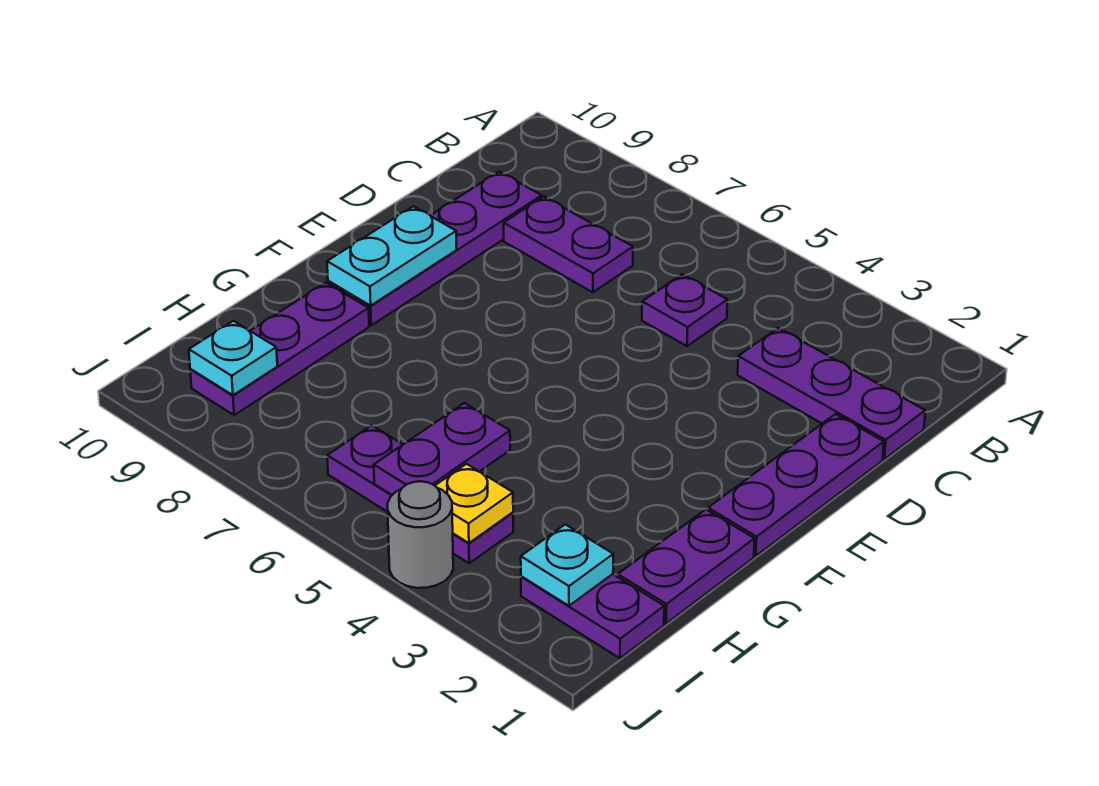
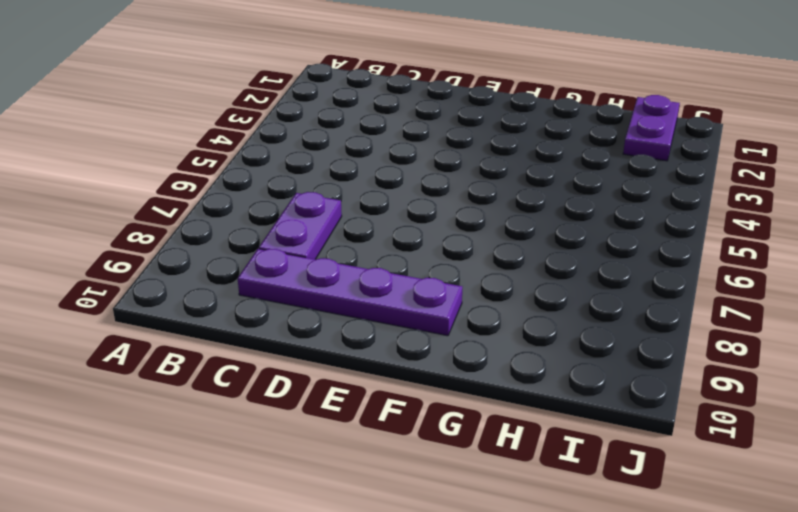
none -> purple plate C1:C3 level 1
none -> purple plate C5 level 1
none -> purple plate D1:F1 level 1

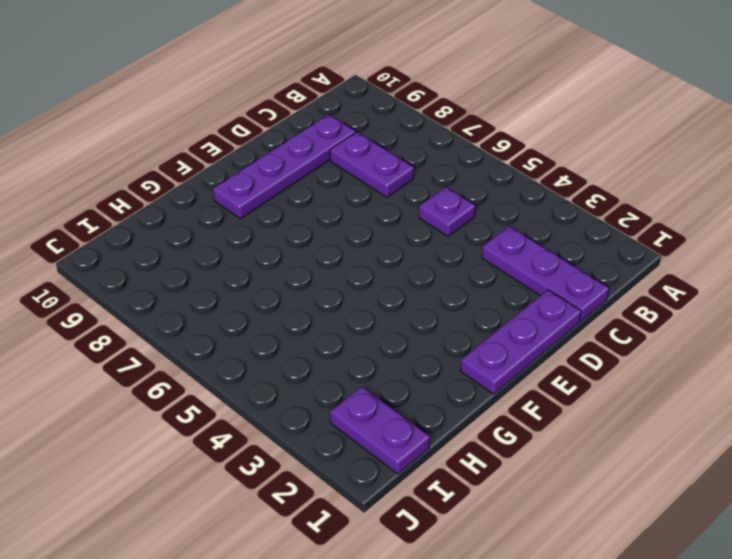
none -> purple plate G1:H1 level 1
none -> purple plate G9:I9 level 1
none -> purple plate I4:I6 level 1

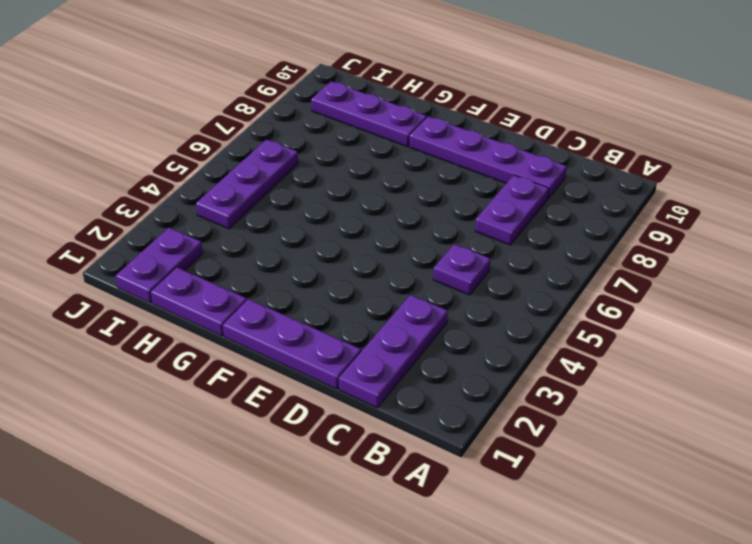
none -> grey round brick J4 level 1
none -> cyan plate E9:F9 level 2
none -> purple plate H5:I5 level 2

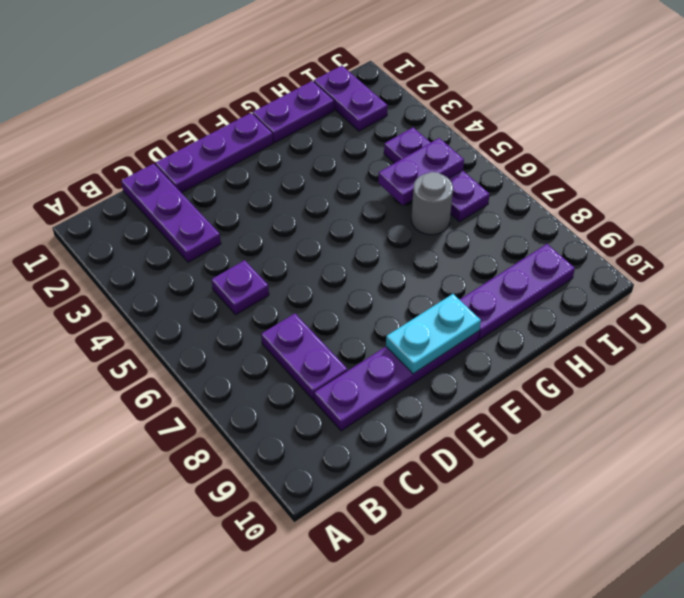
grey round brick H6 level 1 -> grey round brick J4 level 1
none -> cyan plate I2 level 2
none -> yellow plate I4 level 2
none -> cyan plate I9 level 2

